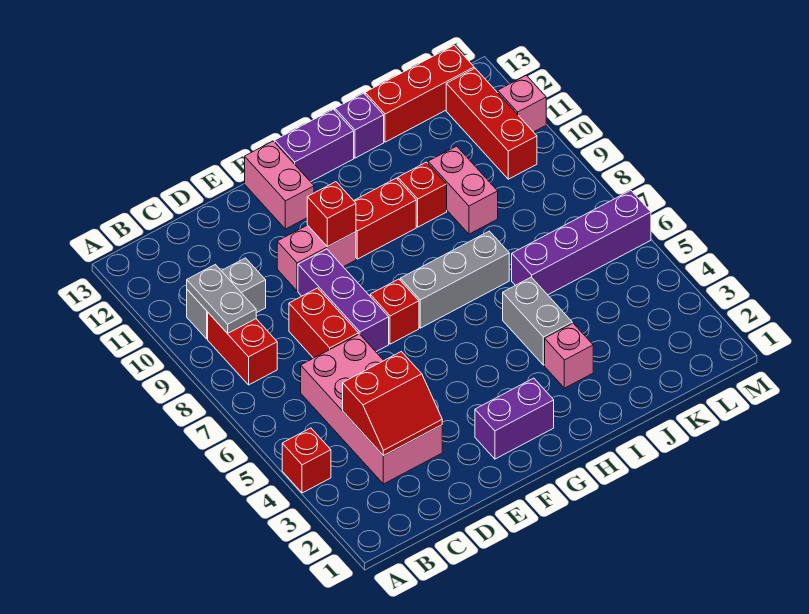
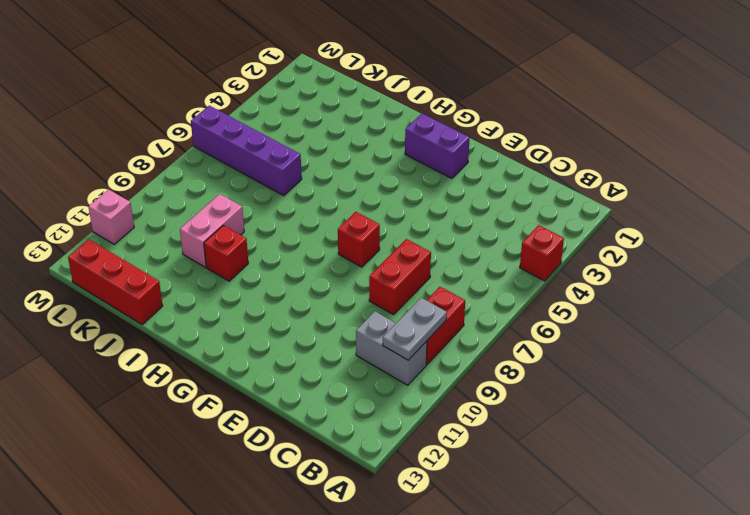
none -> pink brick C3:D6 level 1
none -> purple brick E7:E9 level 1
none -> pink brick E10:F10 level 1

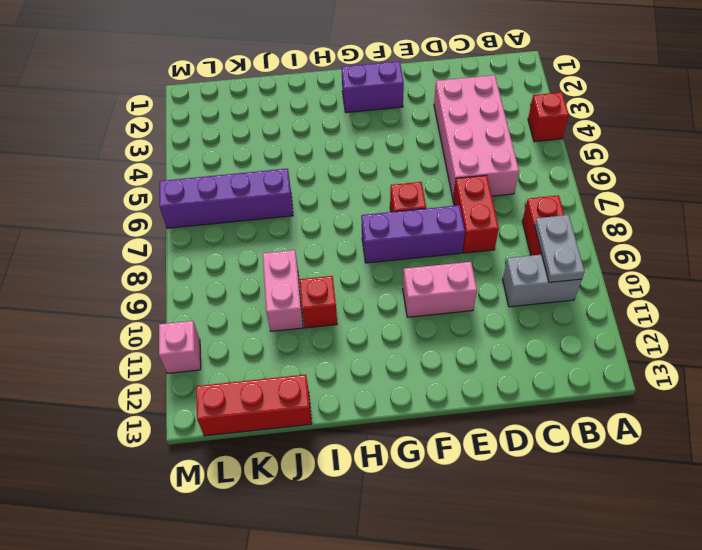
purple brick E8:G8 level 1 -> purple brick E7:E9 level 1
none -> pink brick F12:F13 level 1
none -> grey brick G7:I7 level 1
none -> red brick G10:H10 level 1

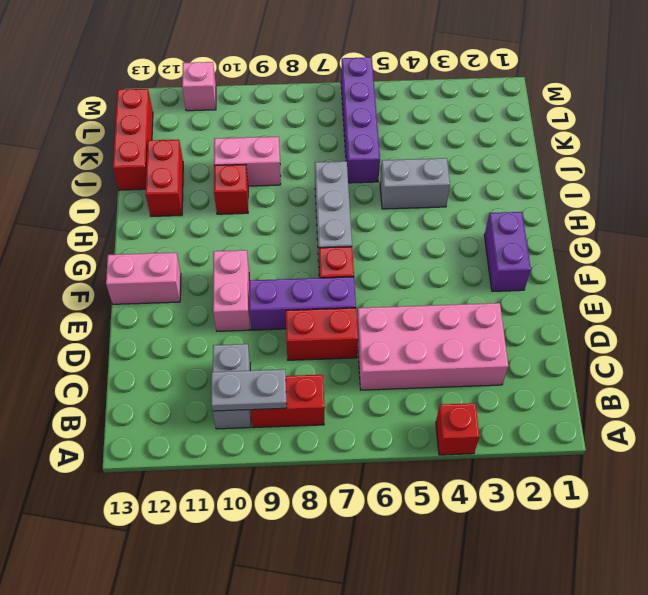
red brick I12:J12 level 1 -> red brick G10:H10 level 1
none -> purple brick G13:H13 level 1
none -> pink brick I3 level 1
none -> purple brick I13 level 1

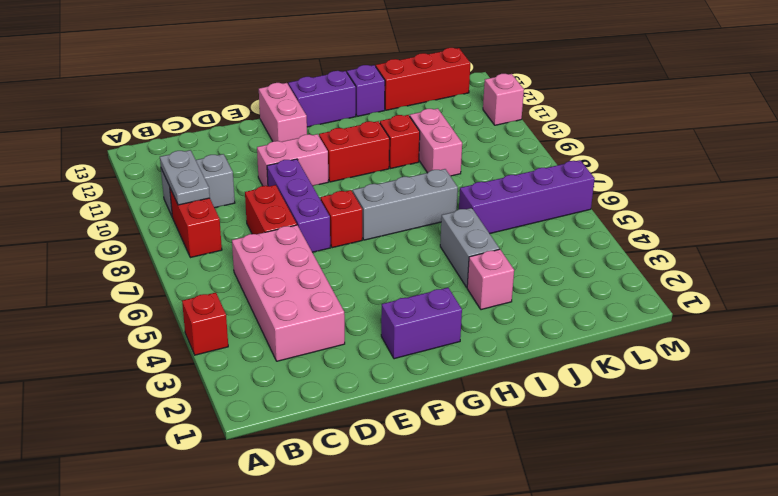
none -> red brick L10:L12 level 1
none -> red slope C3:D4 level 2 top 4
none -> red brick F10 level 2

